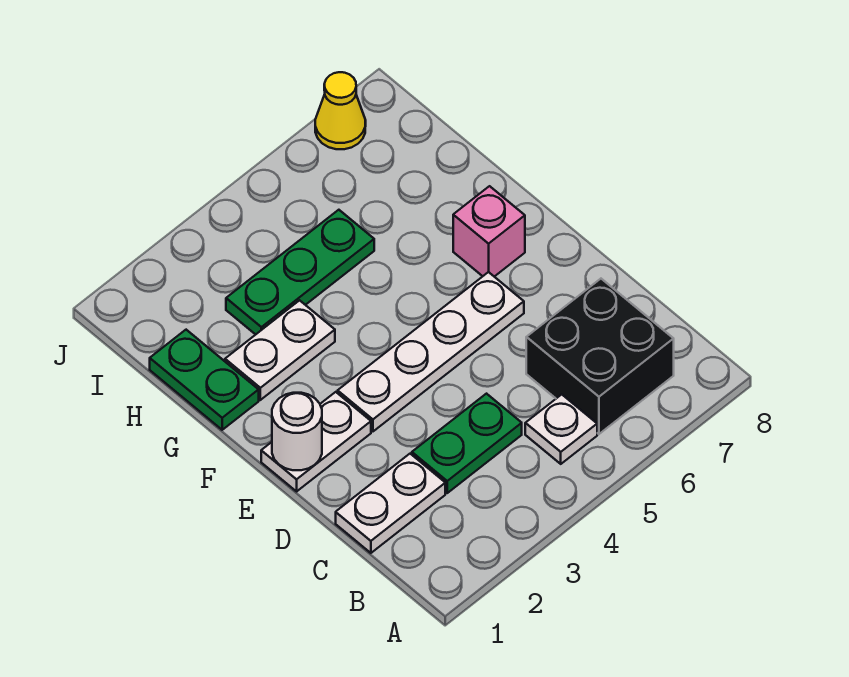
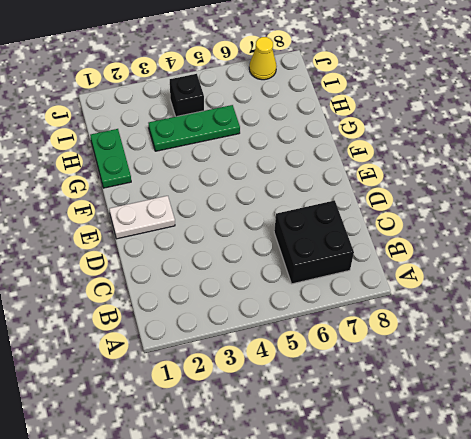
black brick I4 level 1 -> none
none -> white plate B5 level 1
none -> white plate C1:C2 level 1
none -> green plate C3:C4 level 1

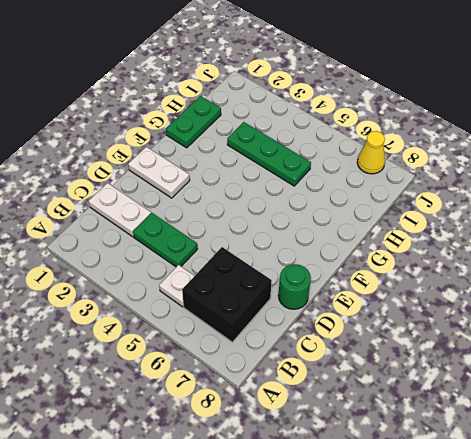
green round brick D8 level 1 -> none
none -> white plate E3:E6 level 1
none -> pink brick F7 level 1
none -> white plate G2:G3 level 1

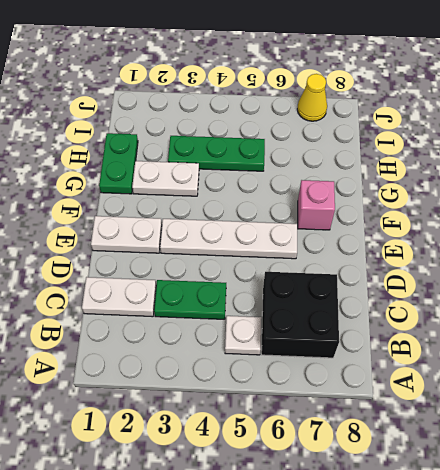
none -> white round brick E1 level 2

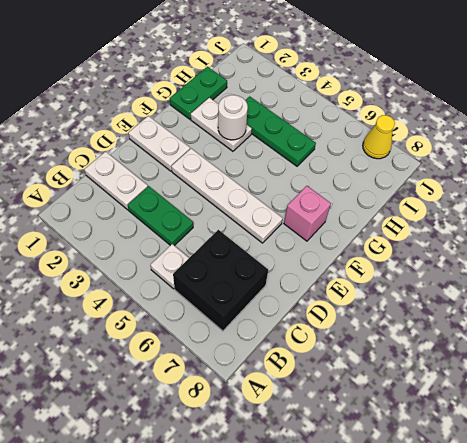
white round brick G3 level 2 -> white round brick E1 level 2

